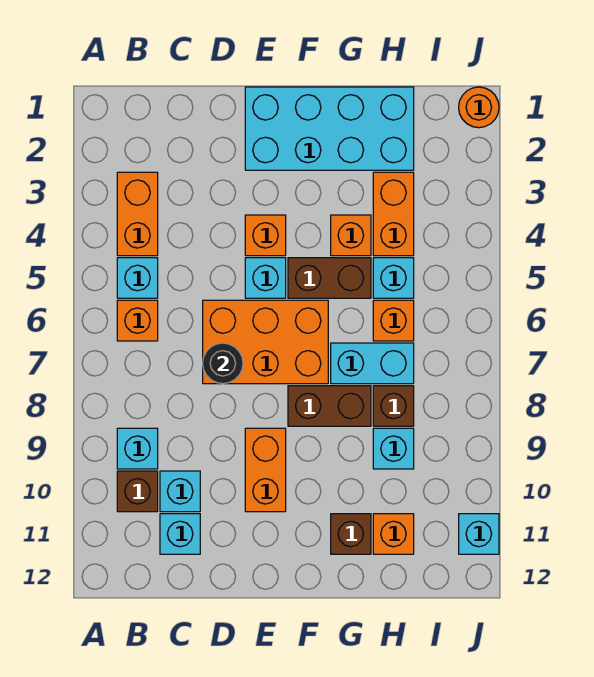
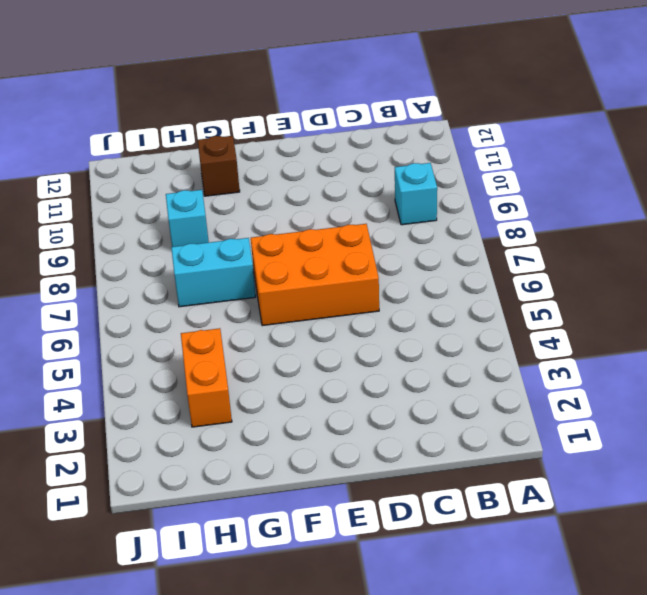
none -> orange brick B3:B4 level 1
none -> cyan brick B5 level 1
none -> orange brick B6 level 1

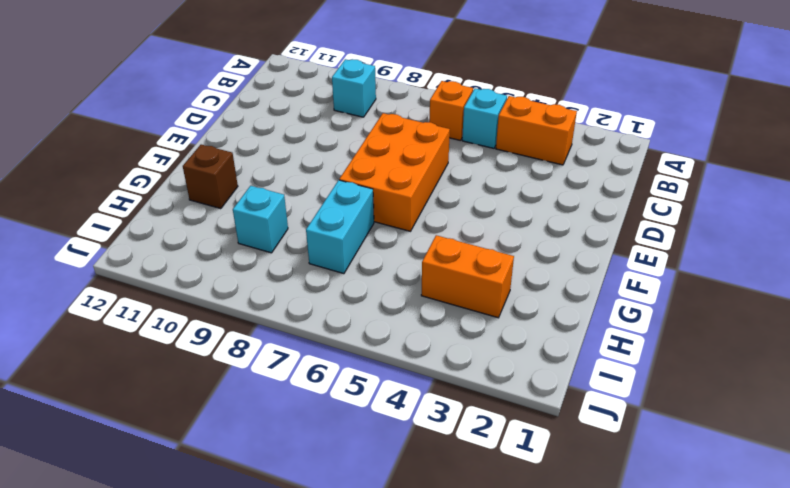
none -> brown brick B10 level 1
none -> cyan brick C10 level 1
none -> cyan brick C11 level 1

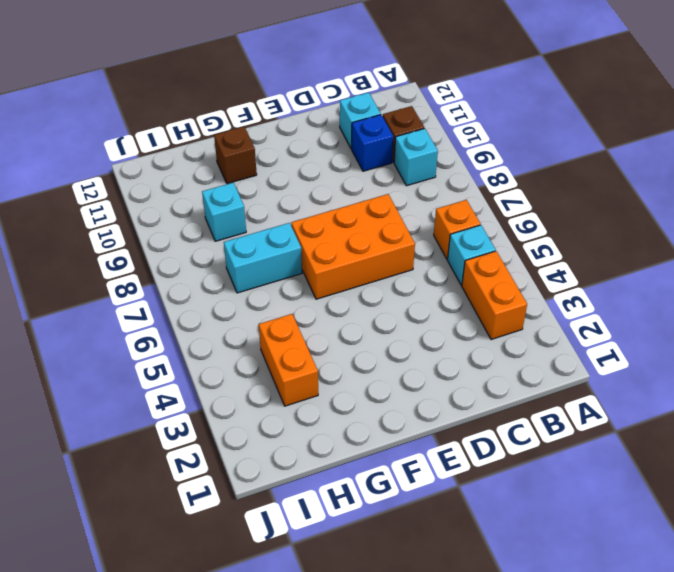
blue brick C10 level 1 -> cyan brick C10 level 1
none -> cyan brick E1:H2 level 1
none -> orange brick E4 level 1
none -> cyan brick E5 level 1

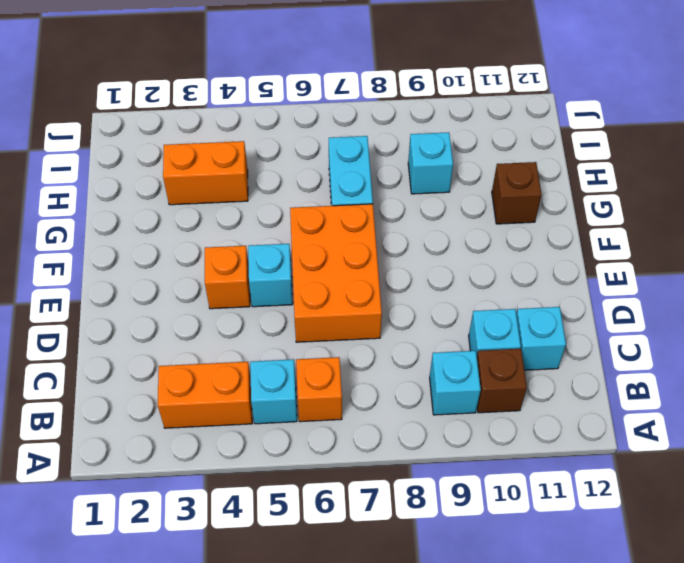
none -> cyan brick E1:H2 level 1
none -> orange brick E9:E10 level 1
none -> brown brick F5:G5 level 1

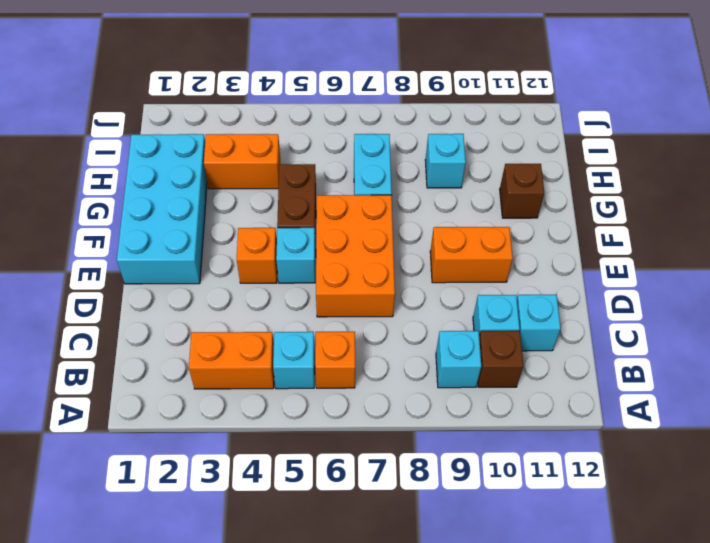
none -> brown brick F8:G8 level 1
none -> orange brick G4 level 1
none -> cyan brick H5 level 1

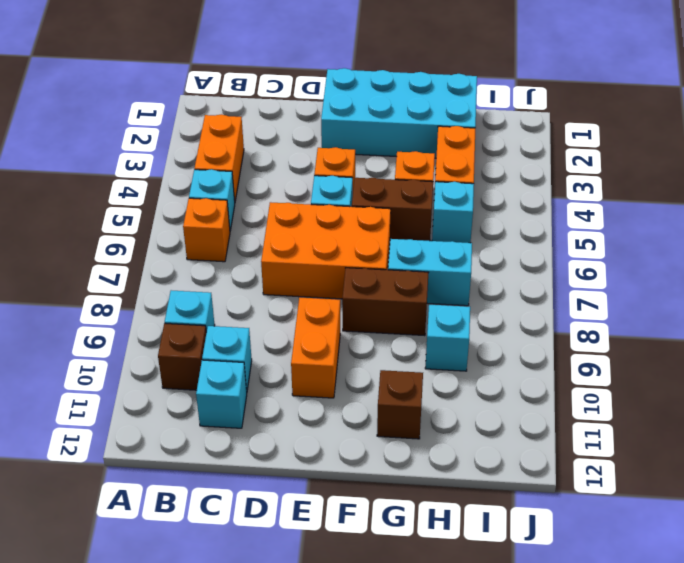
none -> orange brick H6 level 1
none -> brown brick H8 level 1
none -> orange brick H11 level 1

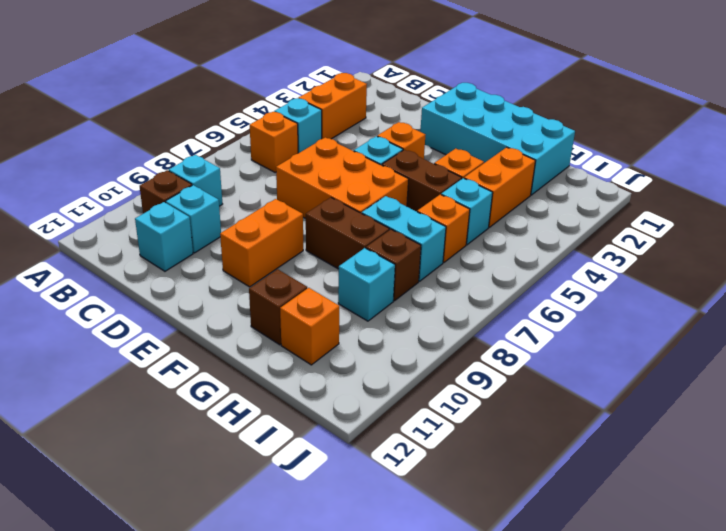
none -> orange round brick J1 level 1
none -> cyan brick J11 level 1
none -> black round brick D7 level 2

